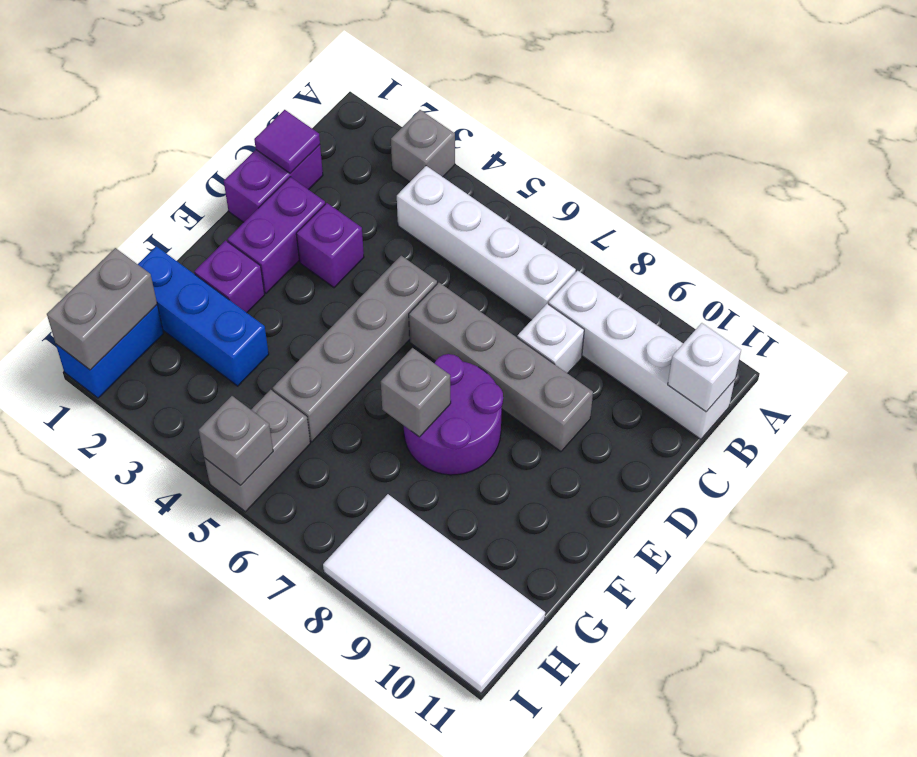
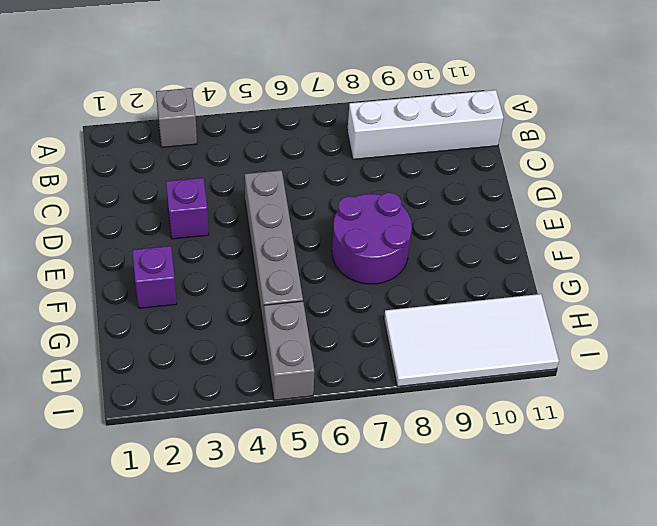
none -> white brick B4:B7 level 1
none -> purple brick C1:D1 level 1
none -> white brick C8 level 1

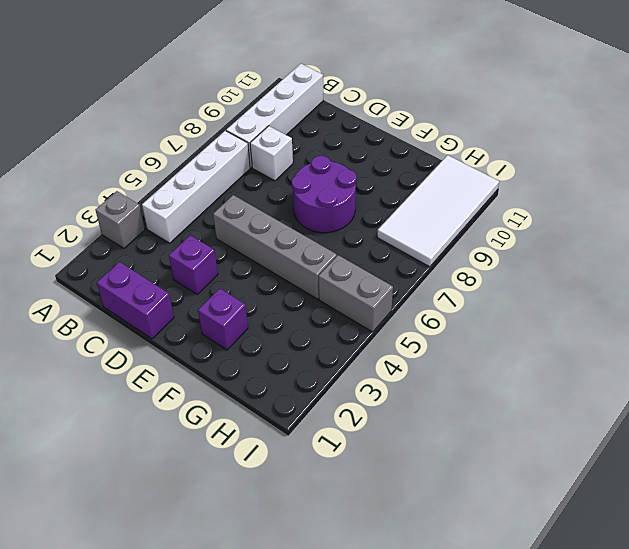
none -> purple brick D2:E2 level 1
none -> grey brick D6:D9 level 1
none -> blue brick G1:G3 level 1

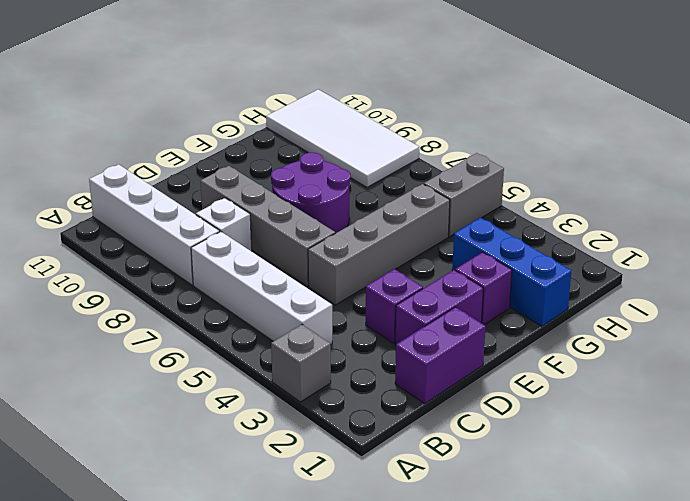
none -> blue brick H1:I1 level 1
none -> white brick B11 level 2
none -> purple tile C1 level 2

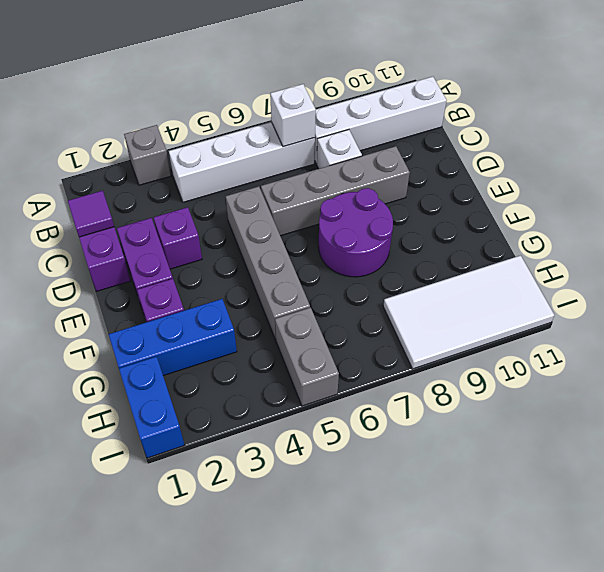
white brick B7 level 2 -> white brick B11 level 2
none -> grey brick F7 level 2
none -> grey brick H1:I1 level 2
none -> grey brick I5 level 2

